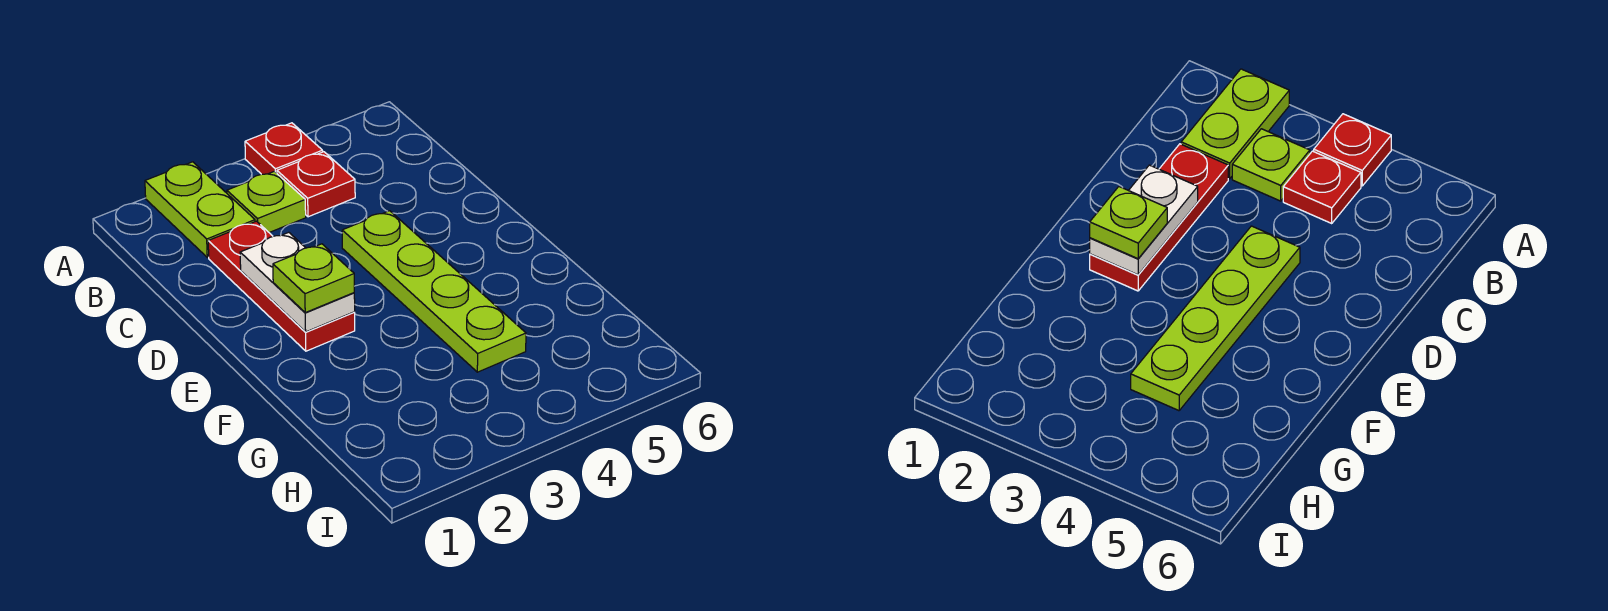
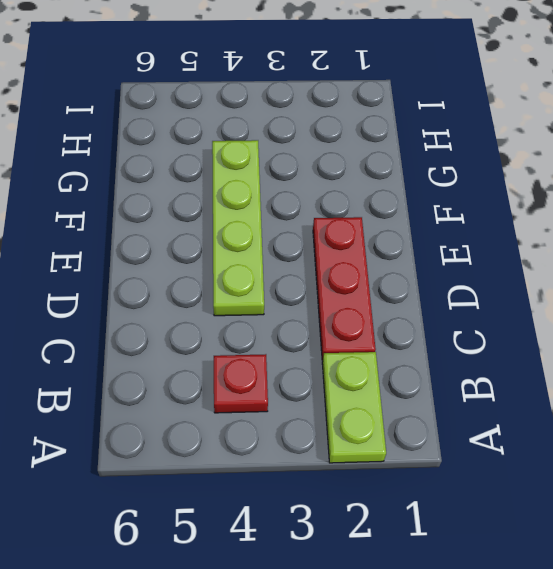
none -> red plate A4 level 1
none -> lime plate B3 level 1

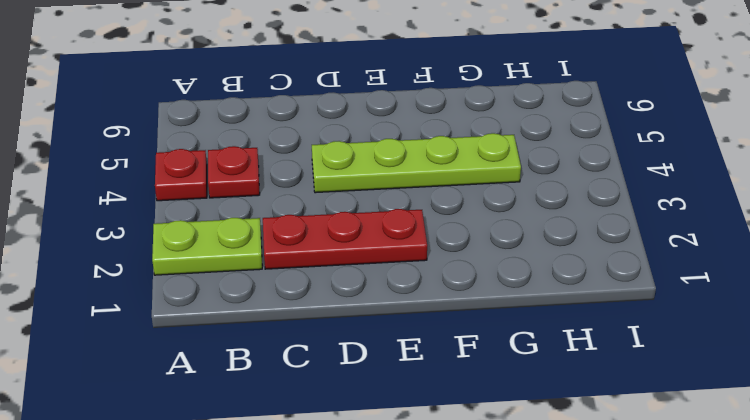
none -> lime plate B3 level 1
none -> white plate D2:E2 level 2

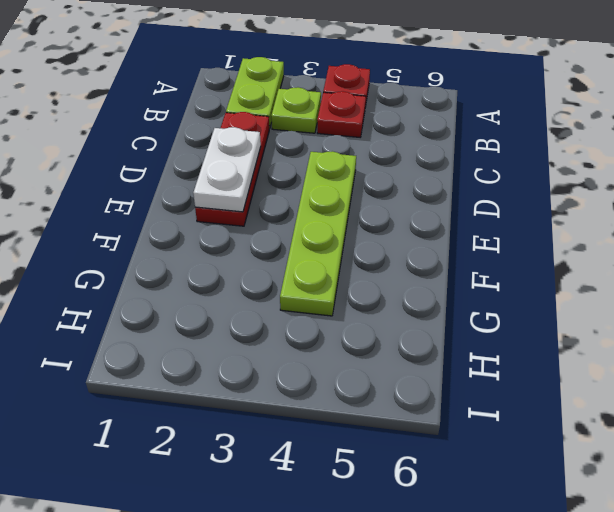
none -> lime plate E2 level 3

